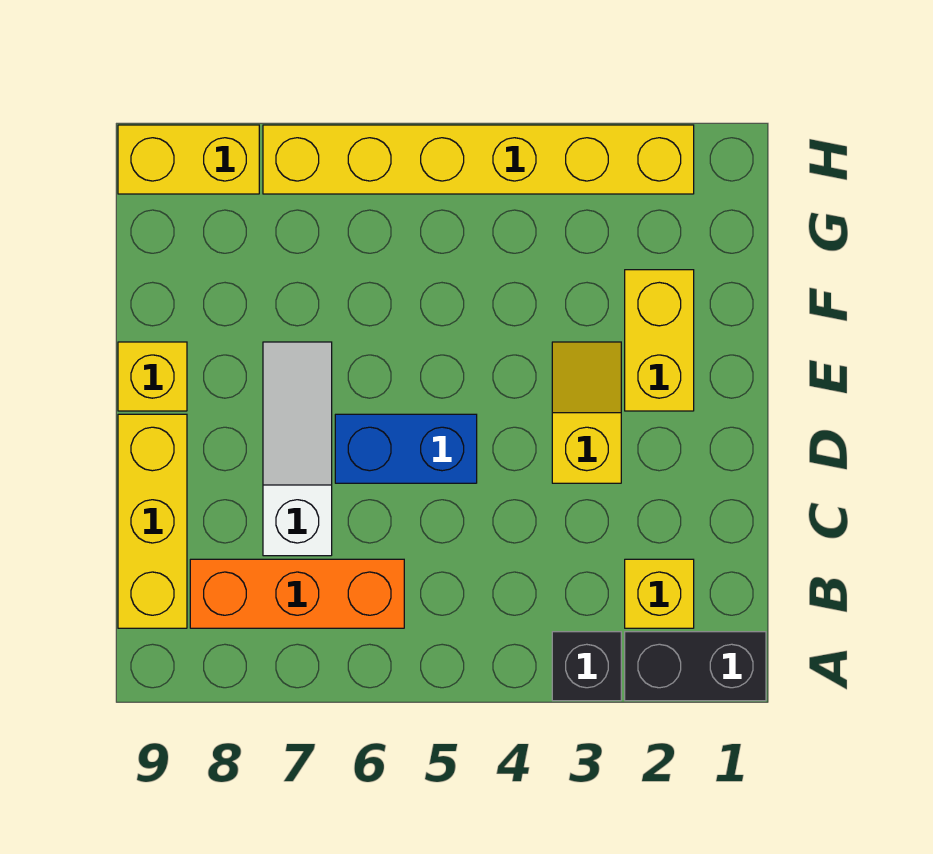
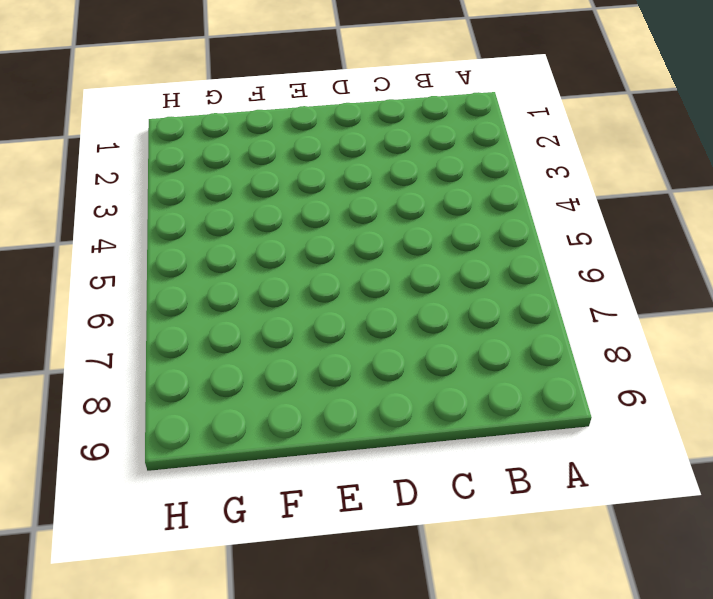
none -> black brick A1:A2 level 1
none -> black brick A3 level 1
none -> yellow brick B2 level 1

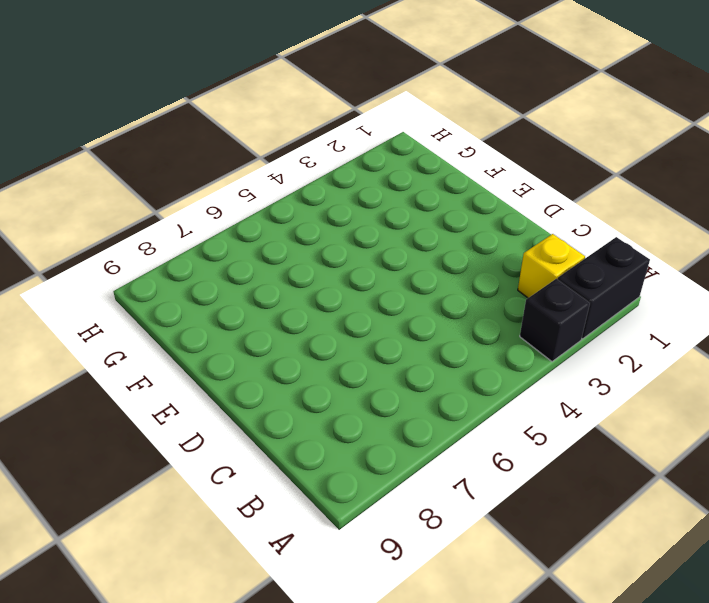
none -> orange brick B6:B8 level 1
none -> yellow brick B9:D9 level 1
none -> white slope C7:E7 level 1 top C

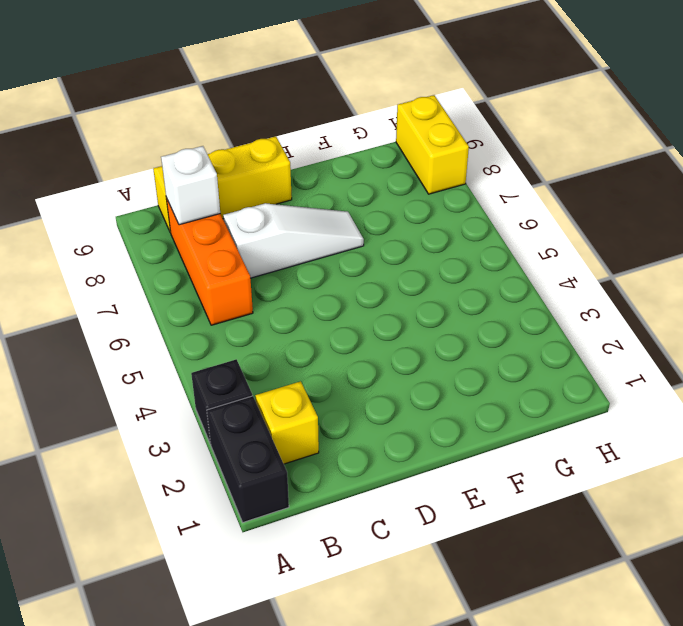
white brick B8 level 2 -> none
none -> yellow slope D3:E3 level 1 top D
none -> blue brick D5:D6 level 1
none -> yellow brick E2:F2 level 1

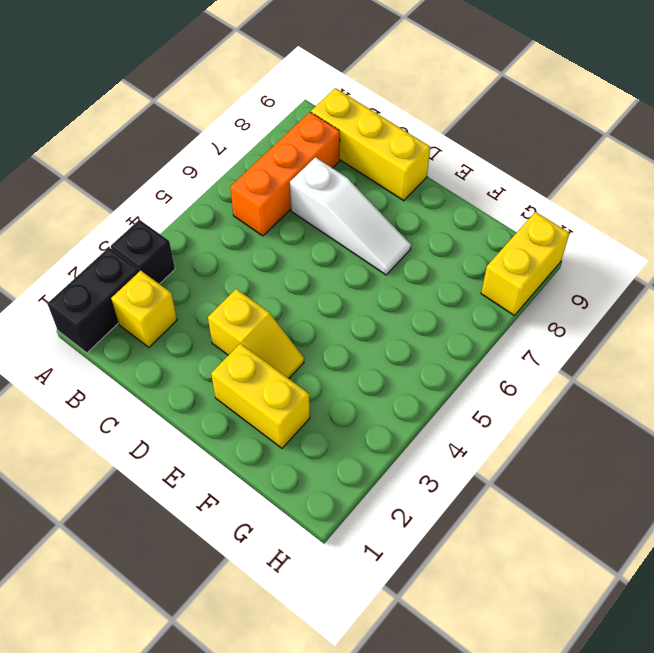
none -> blue brick D5:D6 level 1
none -> yellow brick E9 level 1
none -> yellow brick H2:H7 level 1

